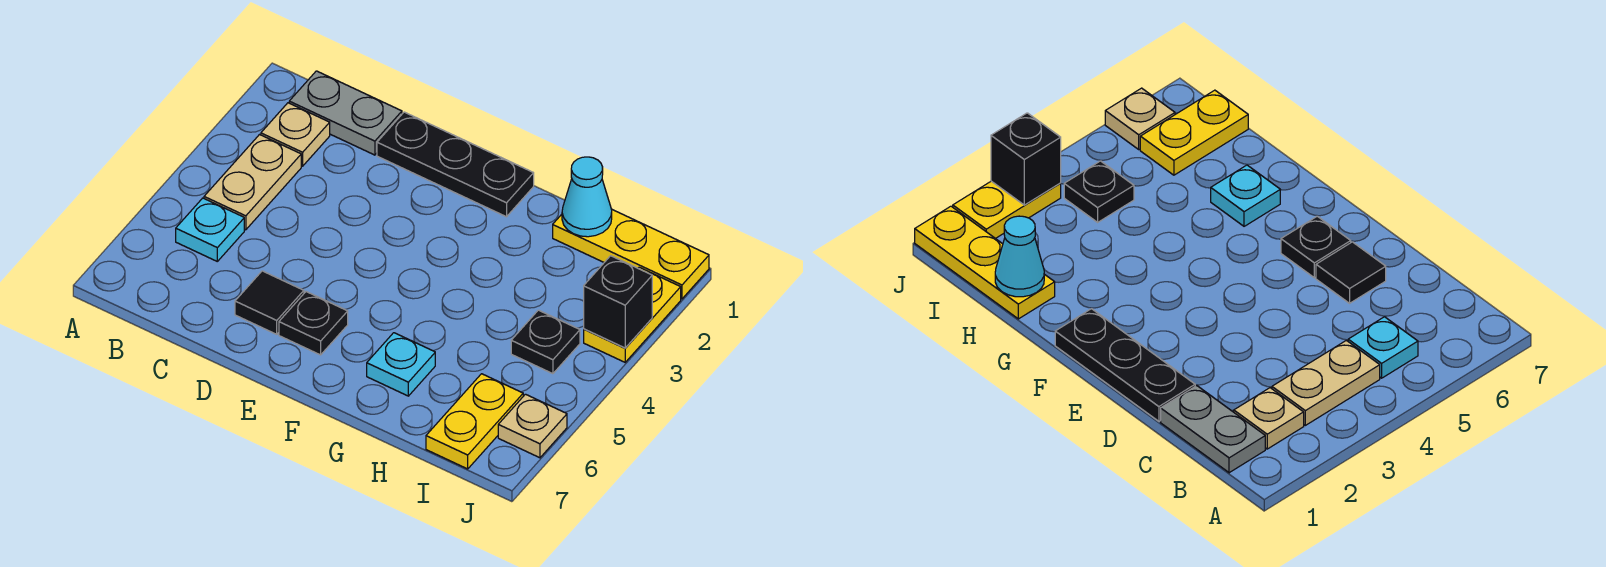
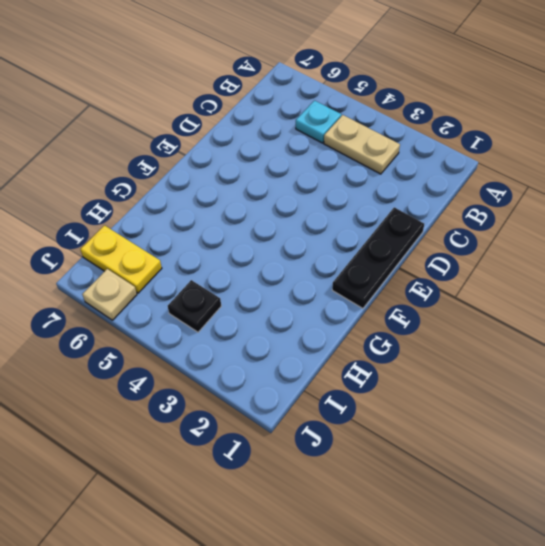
none -> grey plate B1:C1 level 1
none -> tan plate B2 level 1
none -> black tile D6 level 1

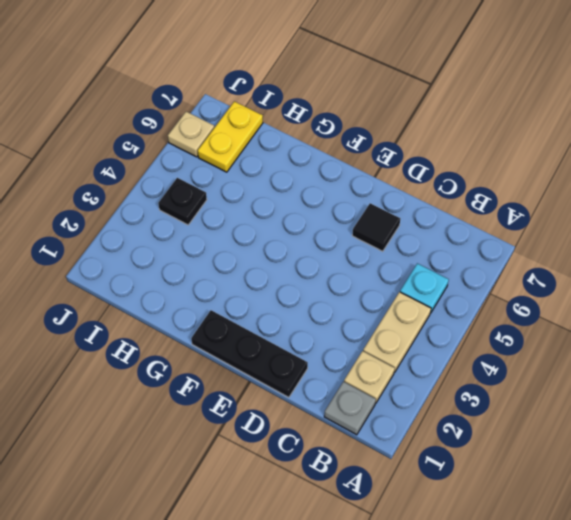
grey plate B1 level 1 -> grey plate B1:C1 level 1
none -> black plate E6 level 1
none -> cyan plate G6 level 1
none -> yellow plate H1:J1 level 1

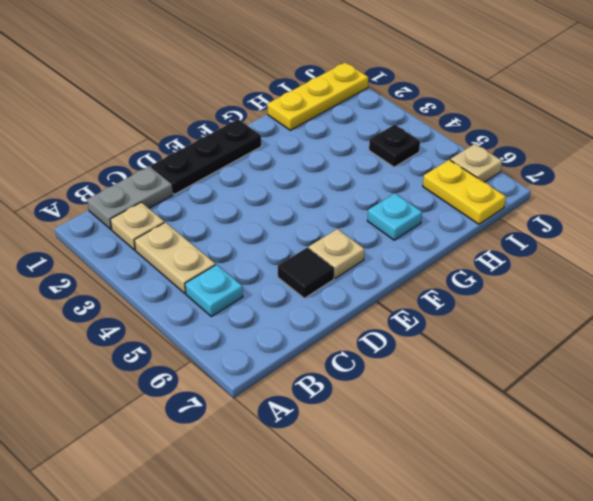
tan plate E6 level 1 -> black plate E6 level 1
none -> yellow plate J2:J3 level 1
none -> cyan cone H1 level 2
none -> black brick J3 level 2

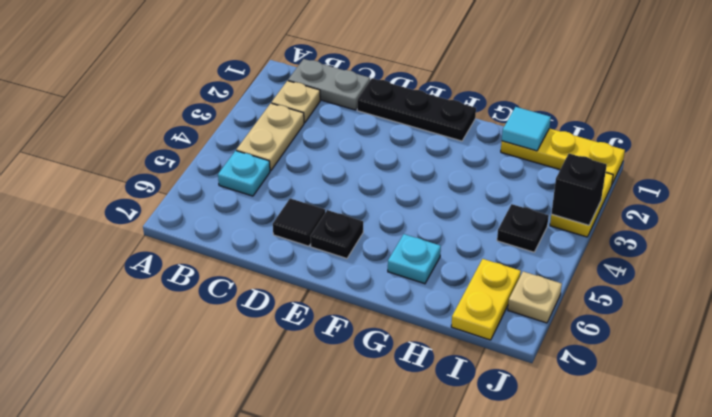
cyan tile H1 level 2 -> cyan cone H1 level 2

